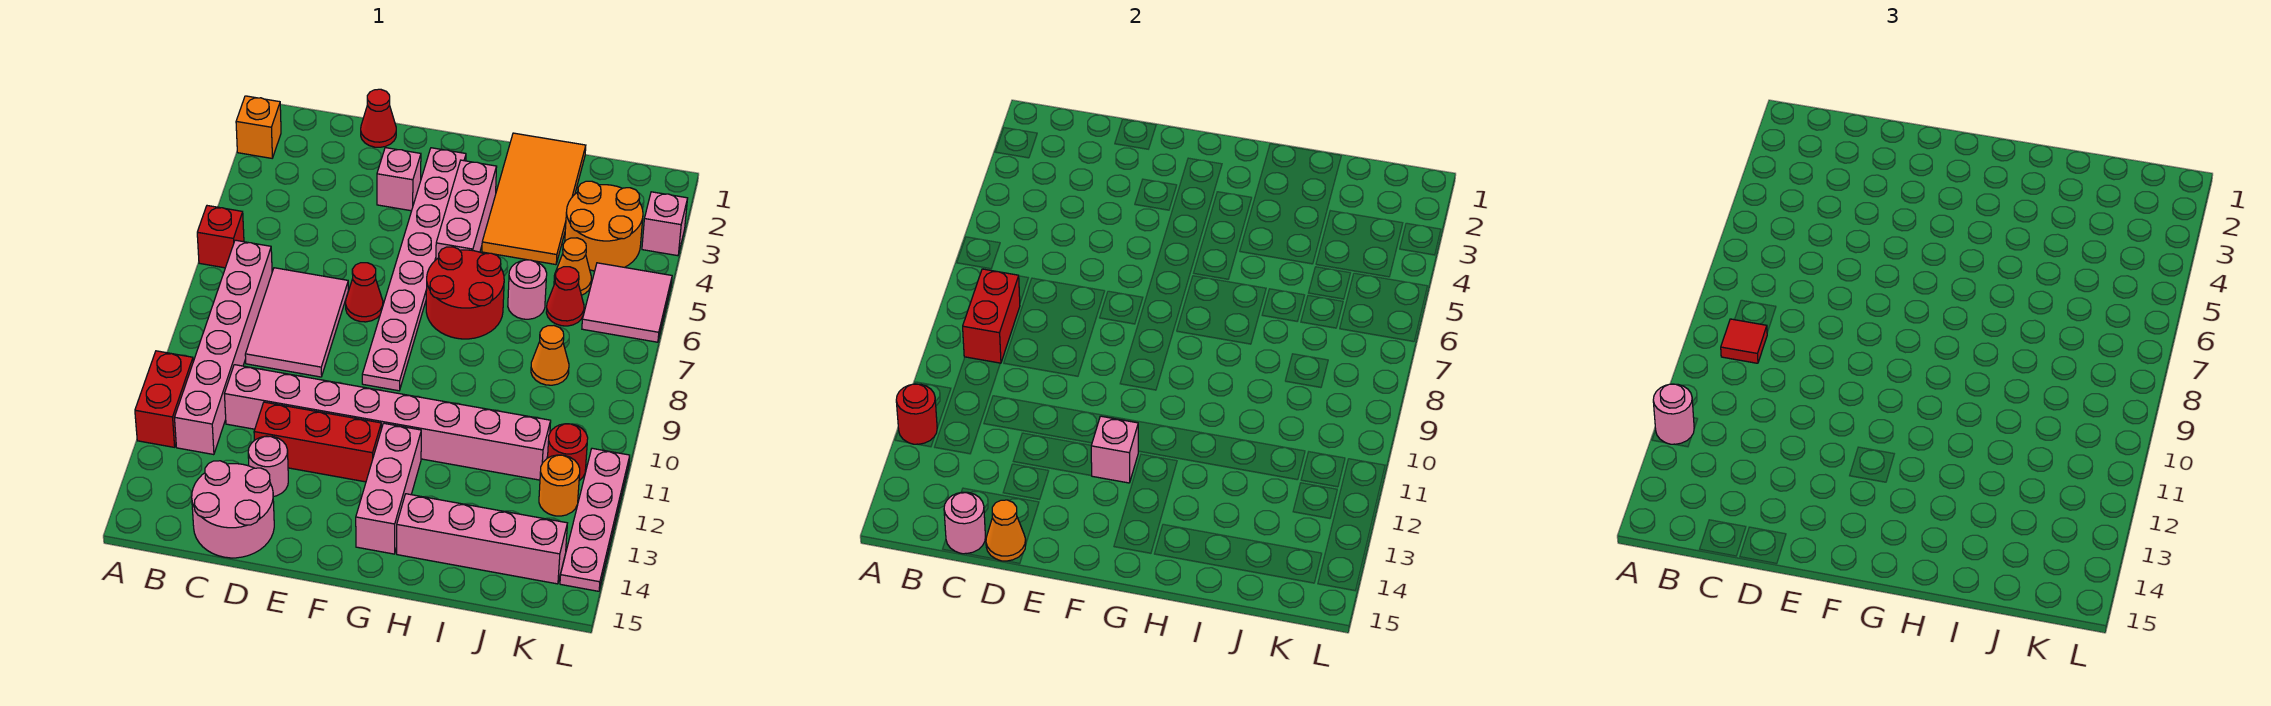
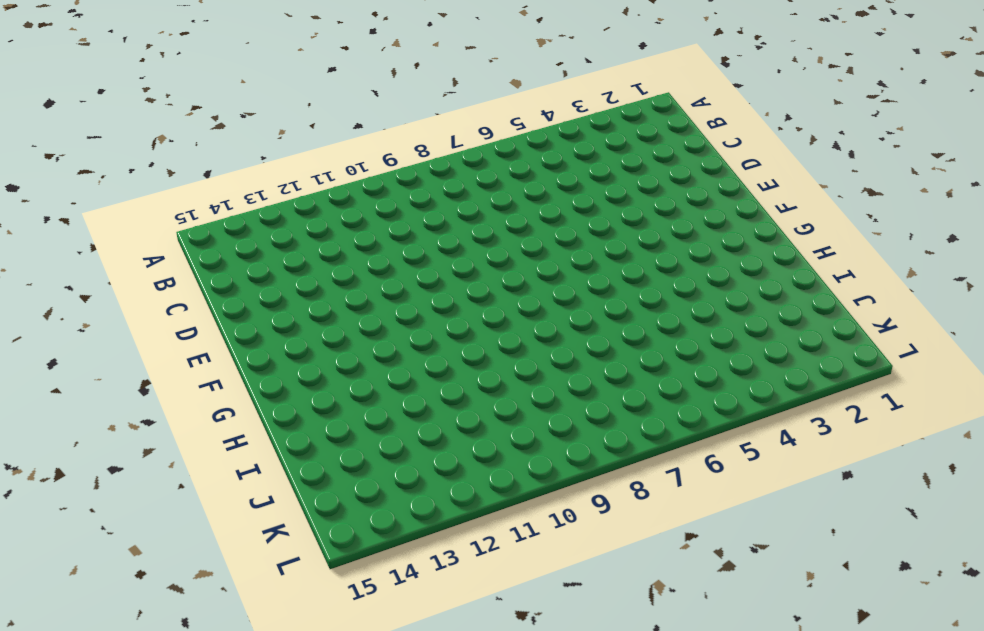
none -> orange brick A2 level 1
none -> red brick A6 level 1
none -> red brick A11:A12 level 1
none -> pink brick B7:B12 level 1

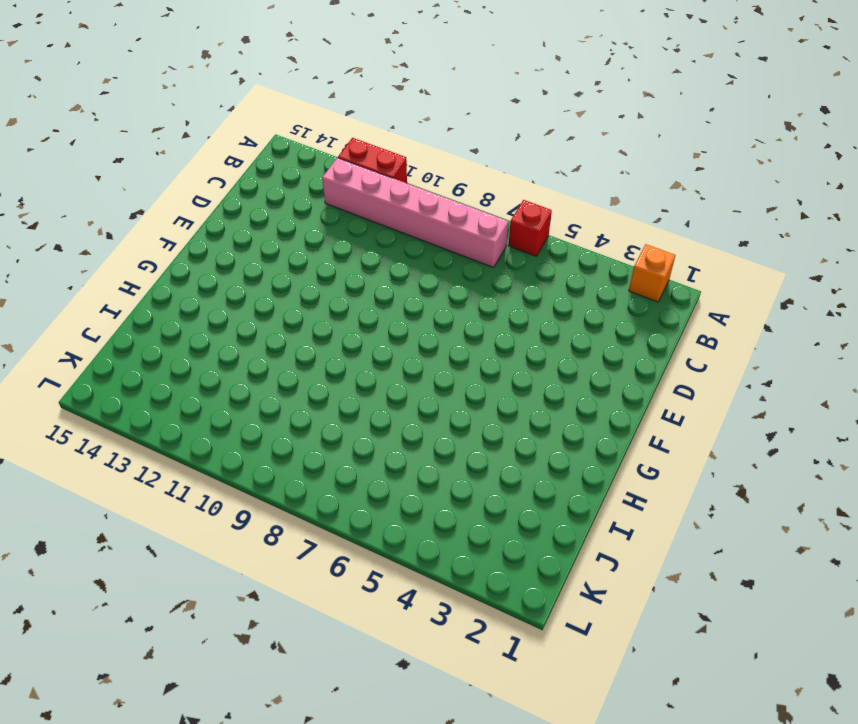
none -> pink tile C7:D9 level 1
none -> pink brick C11:J11 level 1
none -> pink round brick C14:D15 level 1
none -> red cone D1 level 1

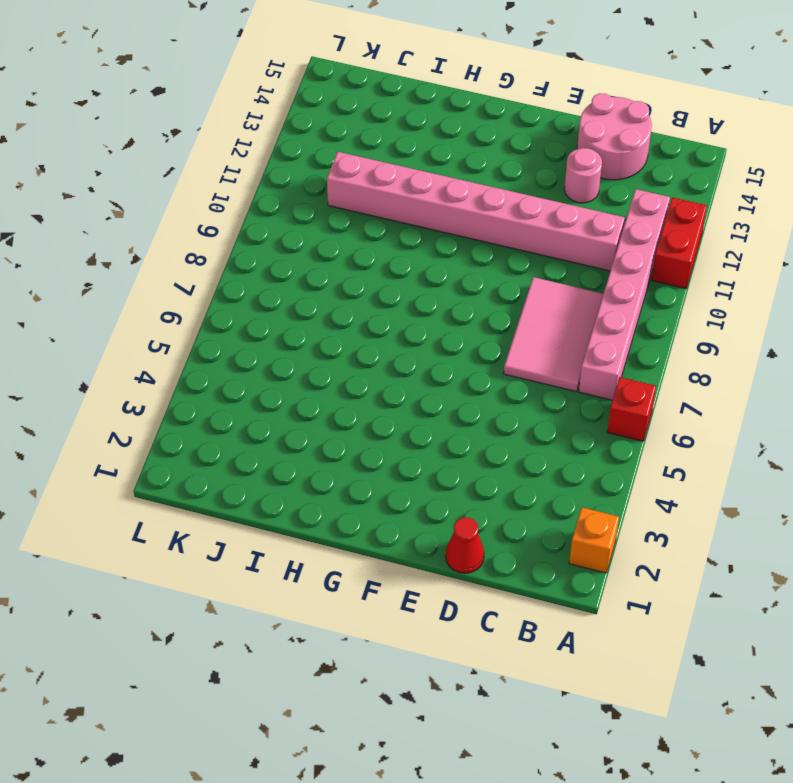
none -> red brick D12:F12 level 1
none -> pink brick E3 level 1
none -> red cone E7 level 1
none -> pink plate F2:F9 level 1

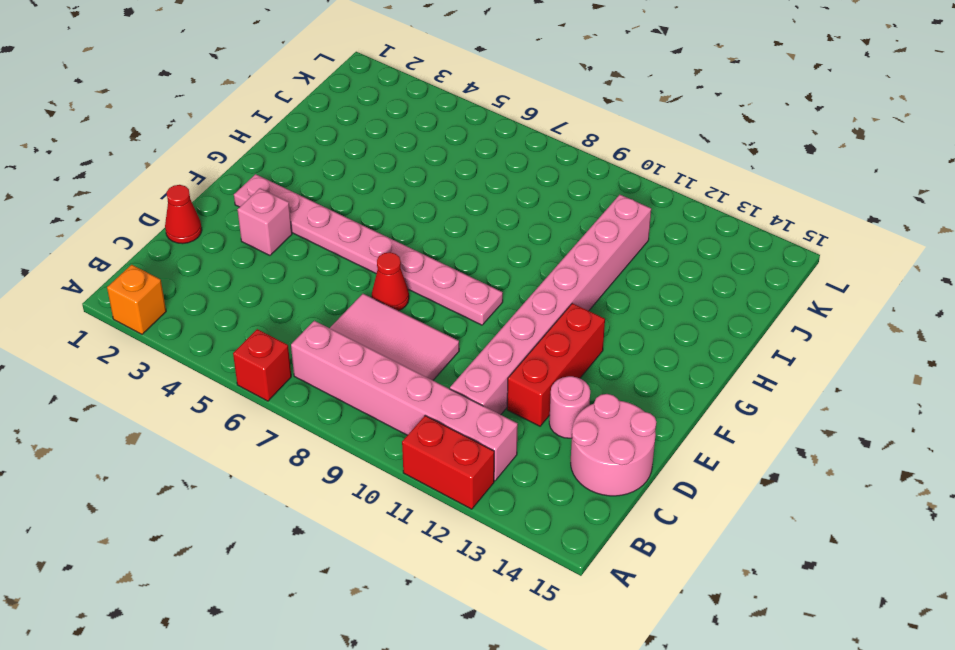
none -> pink brick G3:G5 level 1
none -> red round brick G6:H7 level 1
none -> pink brick G12:G14 level 1
none -> orange tile H1:I4 level 1

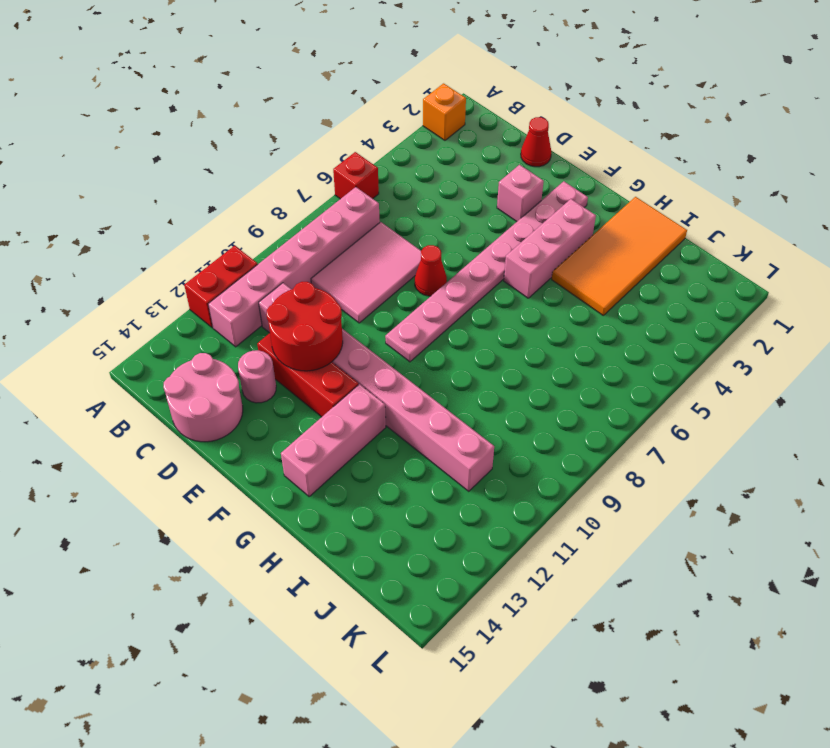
red round brick D11:E12 level 2 -> red round brick G6:H7 level 1
none -> pink brick H14:K14 level 1
none -> pink round brick I6 level 1
none -> orange round brick J3:K4 level 1
none -> orange cone J5 level 1

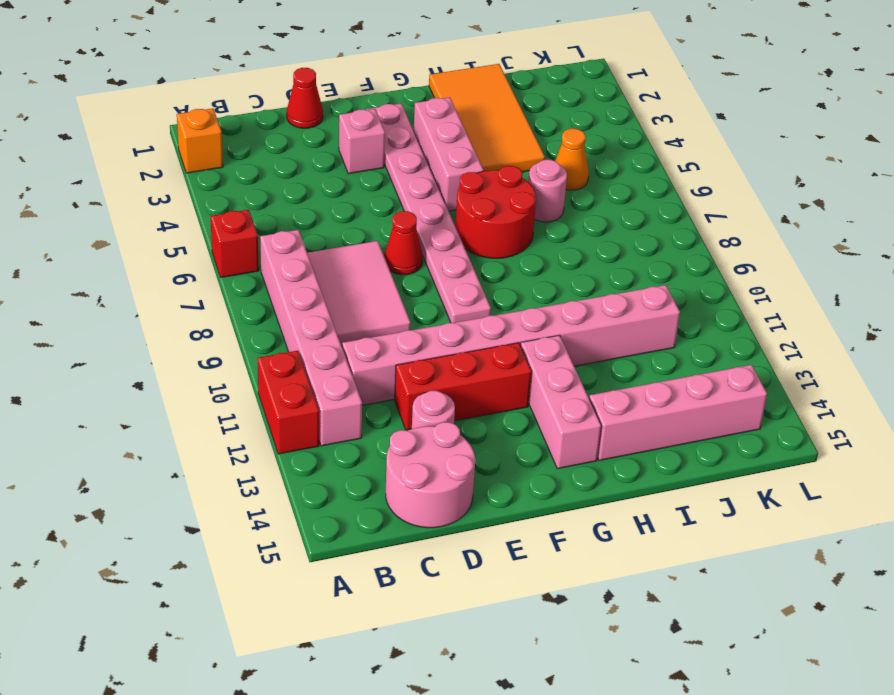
none -> orange round brick J3:K4 level 1
none -> red cone J6 level 1
none -> orange cone J8 level 1
none -> pink tile K5:L6 level 1

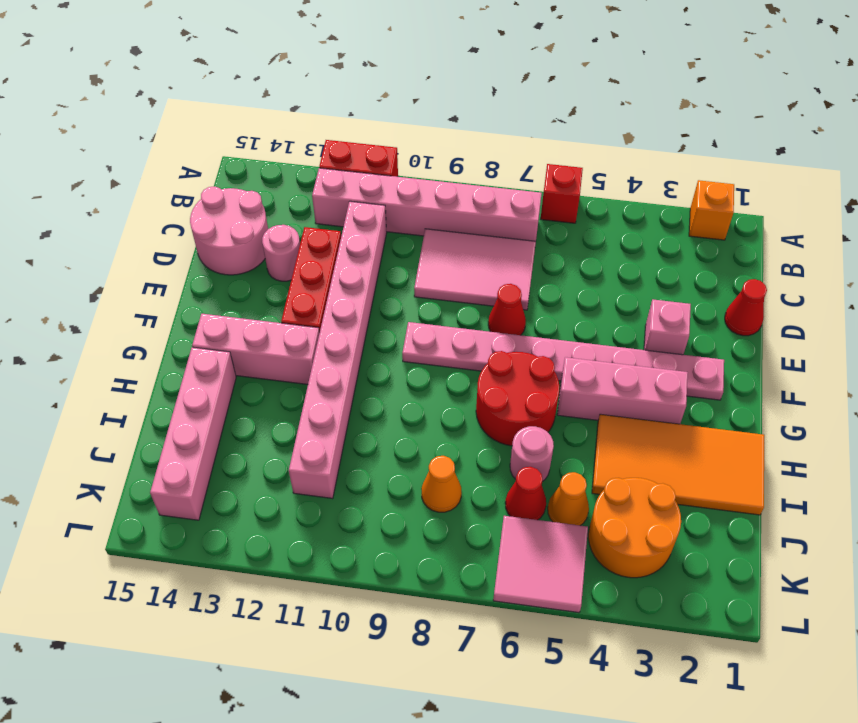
none -> red round brick K11 level 1
none -> orange round brick K12 level 1
none -> pink brick L3 level 1
none -> pink plate L11:L14 level 1

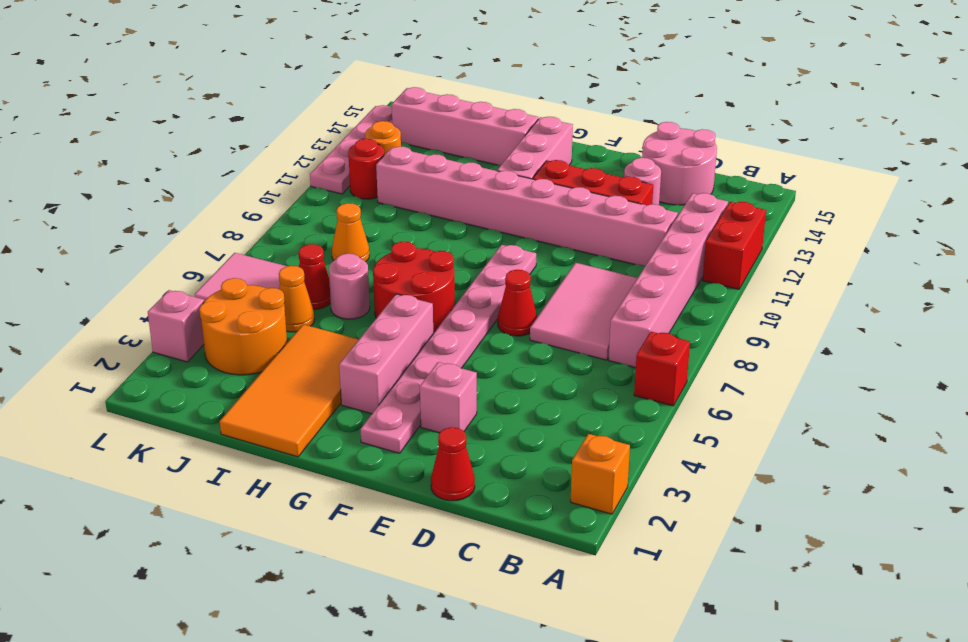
none -> red round brick A12 level 2
none -> red brick B8:B9 level 2
none -> pink round brick C15 level 2
none -> orange cone D15 level 2

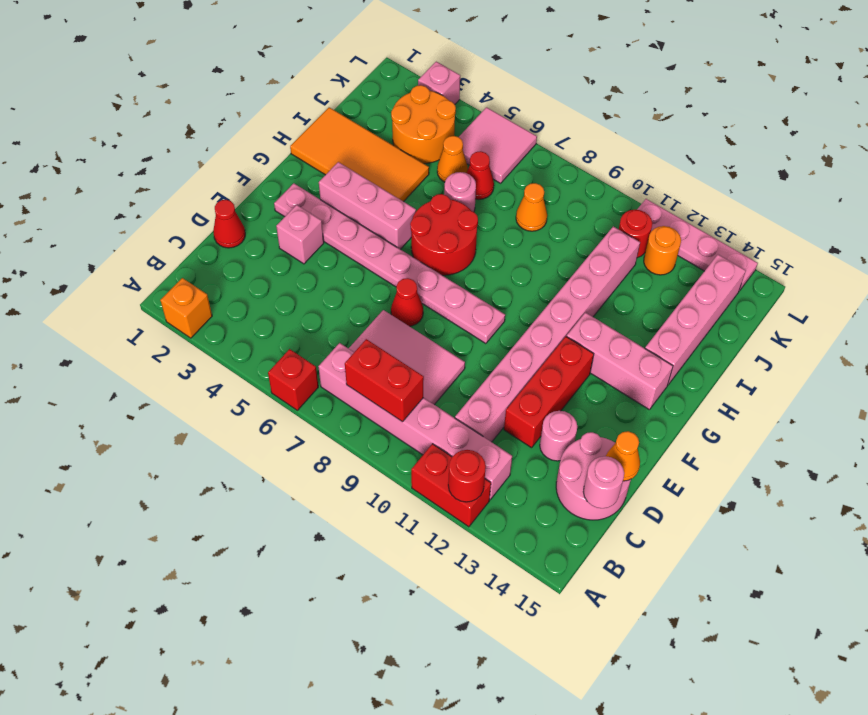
none -> pink brick F12 level 2
none -> pink round brick A12 level 3
none -> red tile B9 level 3

